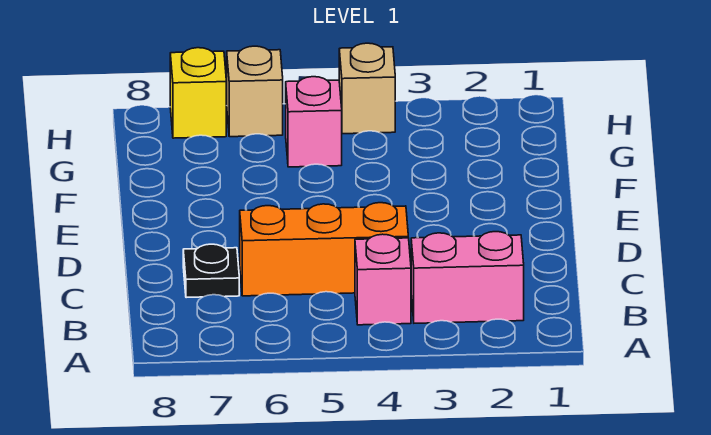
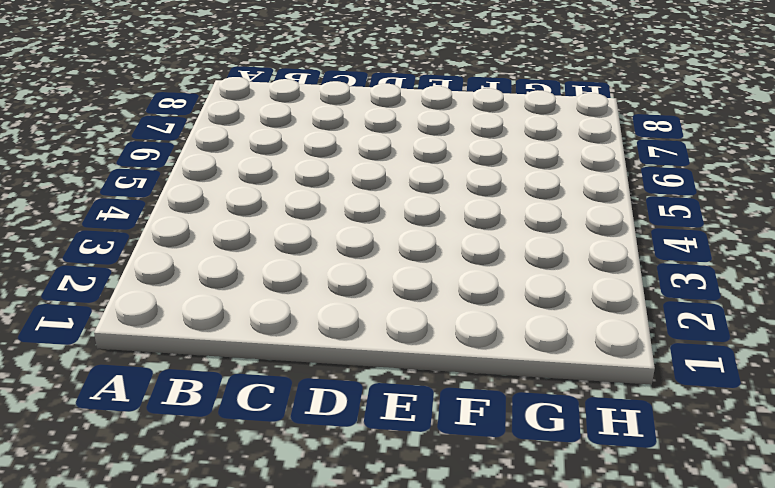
none -> pink brick B2:B3 level 1
none -> pink brick B4 level 1

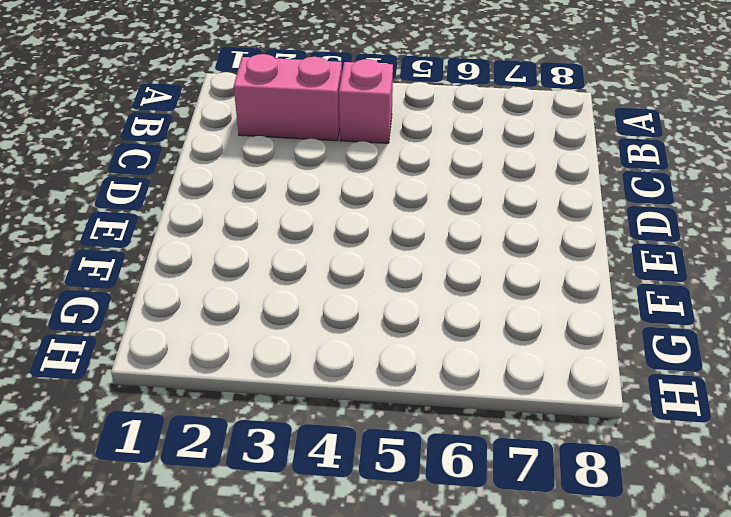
none -> orange brick C4:C6 level 1
none -> black plate C7 level 1

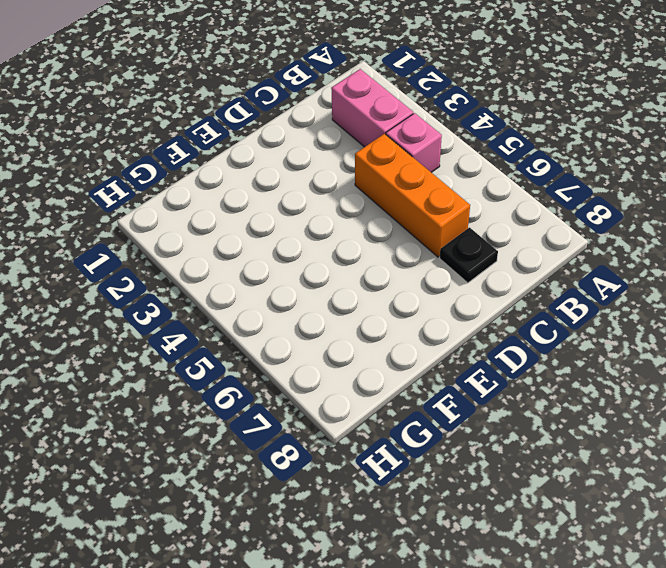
none -> pink brick G5 level 1
none -> tan brick H4 level 1

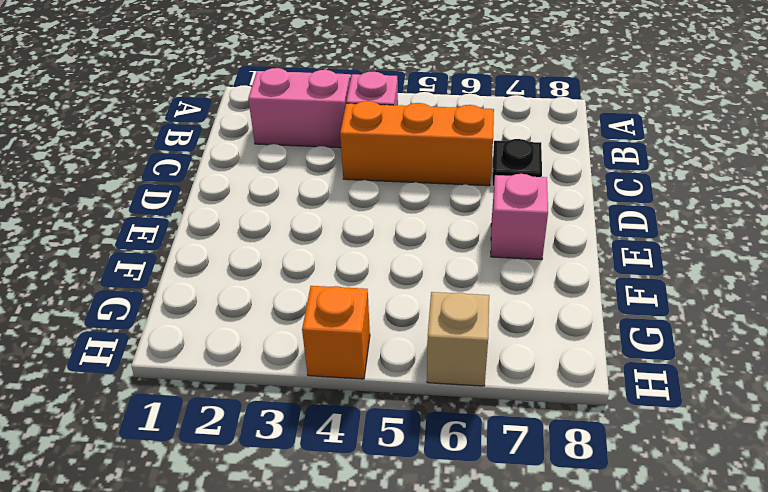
pink brick E7 level 1 -> pink brick G5 level 1
orange brick H4 level 1 -> tan brick H4 level 1
none -> yellow brick H7 level 1

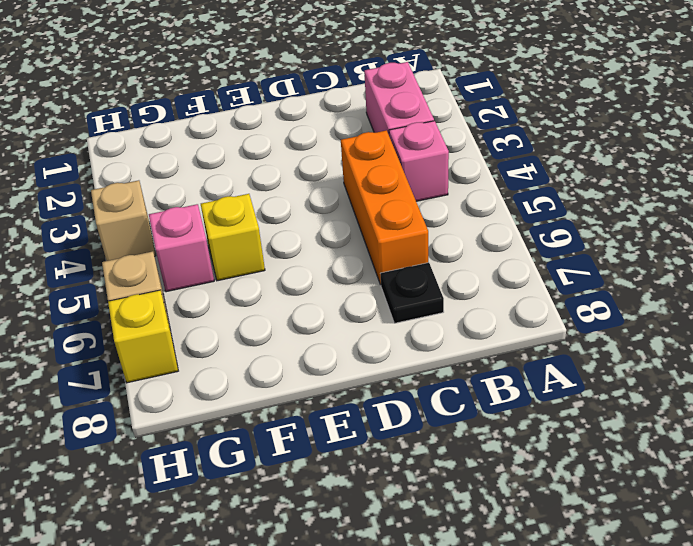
yellow brick F5 level 1 -> none

